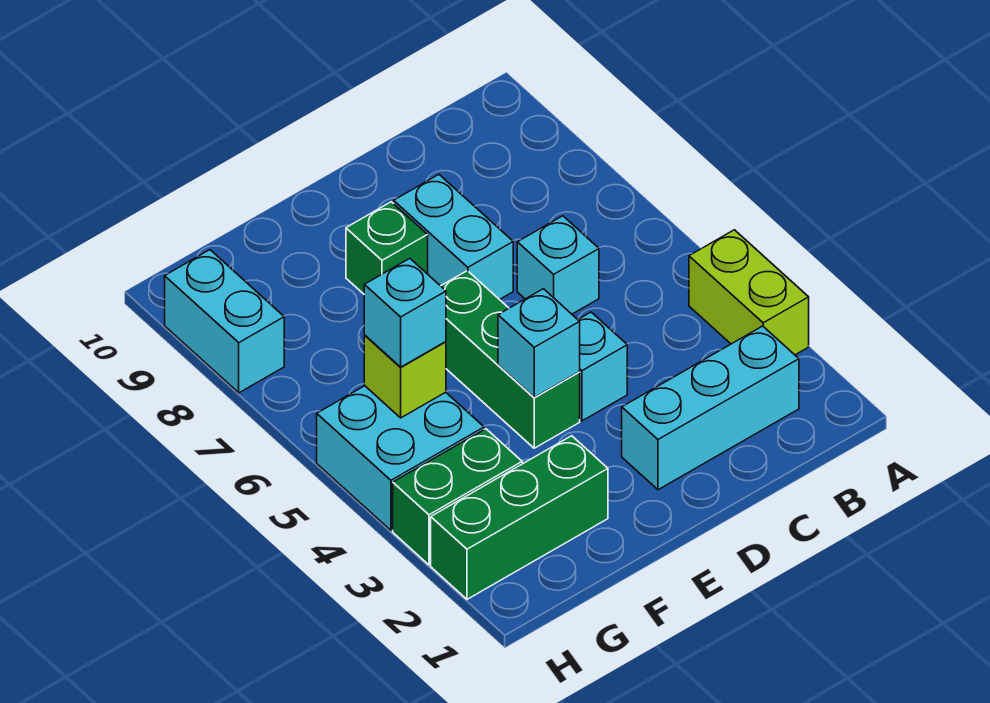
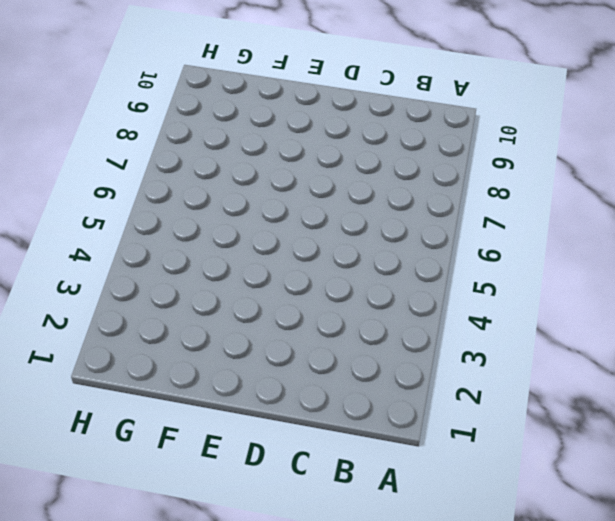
none -> lime brick A3:A4 level 1
none -> cyan brick B2:D2 level 1
none -> cyan brick C6 level 1

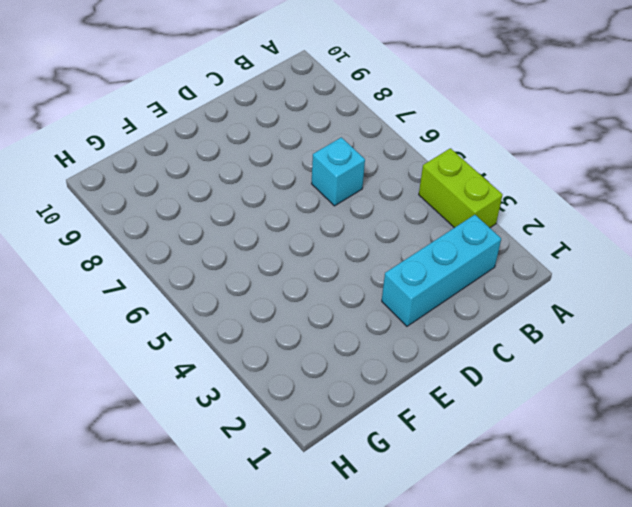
none -> cyan brick D4 level 1
none -> cyan brick D7:D8 level 1
none -> green brick E4:E6 level 1

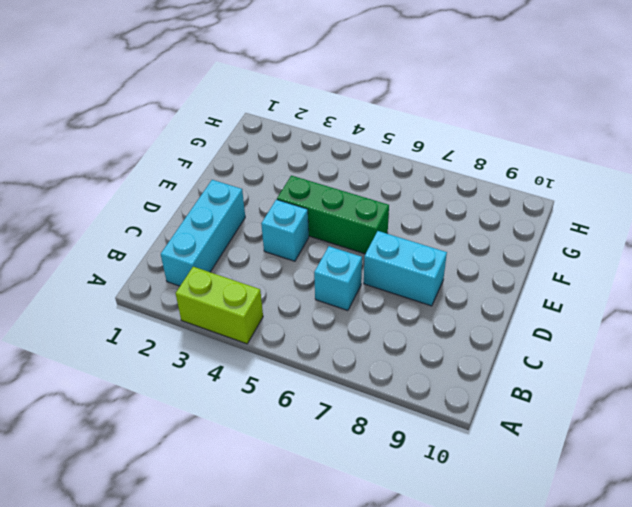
none -> green brick E8 level 1
none -> green brick F2:H2 level 1
none -> green brick G3:H3 level 1

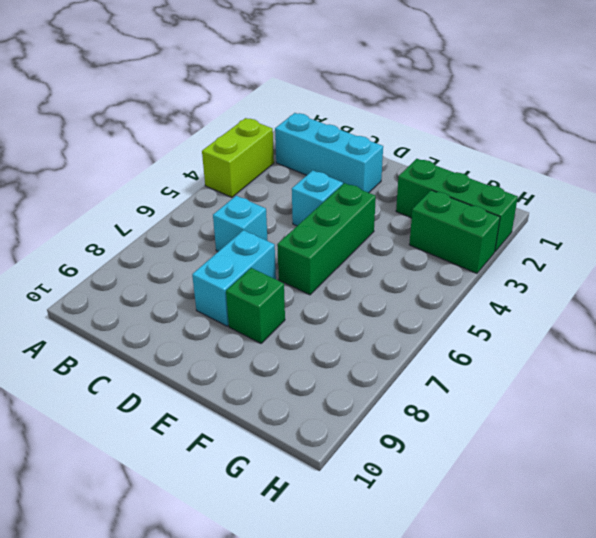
none -> cyan brick G4:H5 level 1
none -> cyan brick H8:H9 level 1
none -> cyan brick E4 level 2

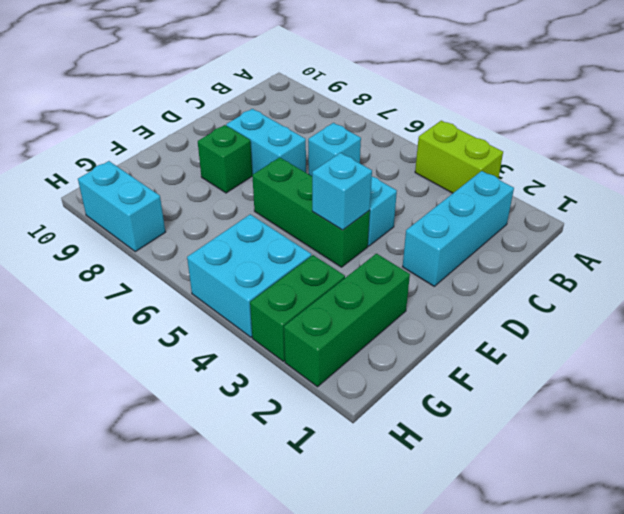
none -> lime brick G5 level 2
none -> cyan brick G5 level 3

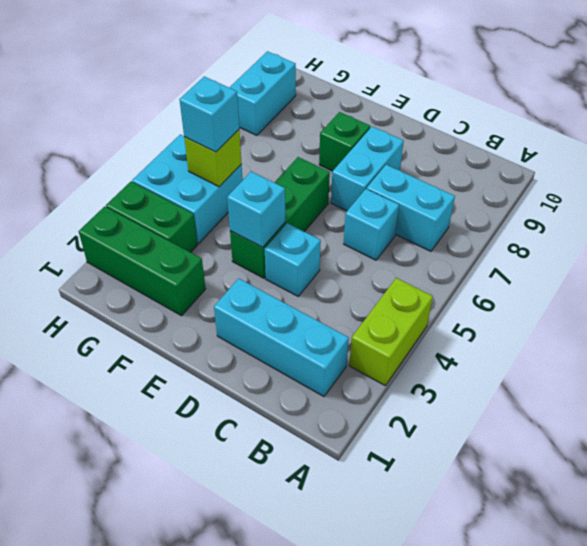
cyan brick B7:C7 level 1 -> none

